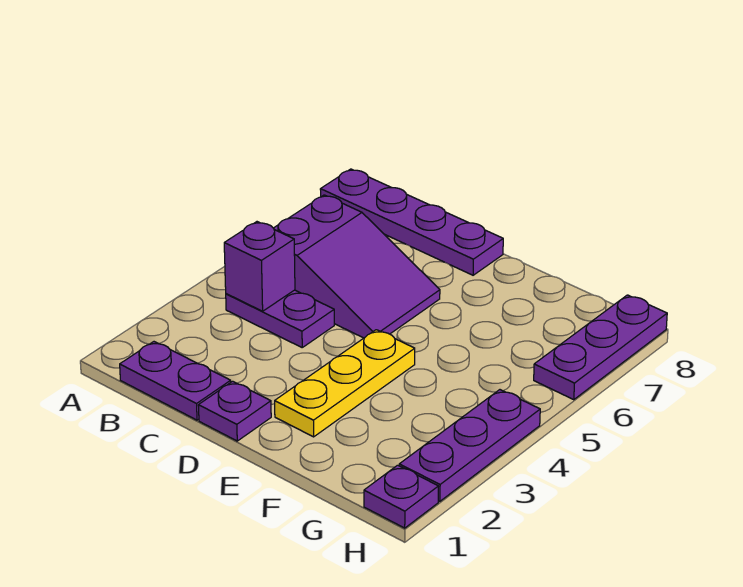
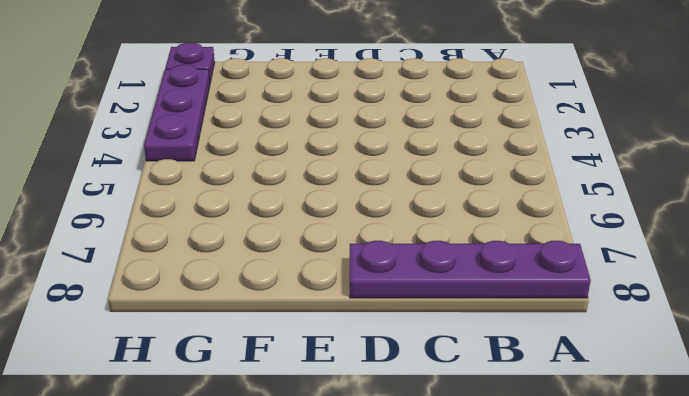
none -> purple plate B1:C1 level 1
none -> purple plate B4:C4 level 1

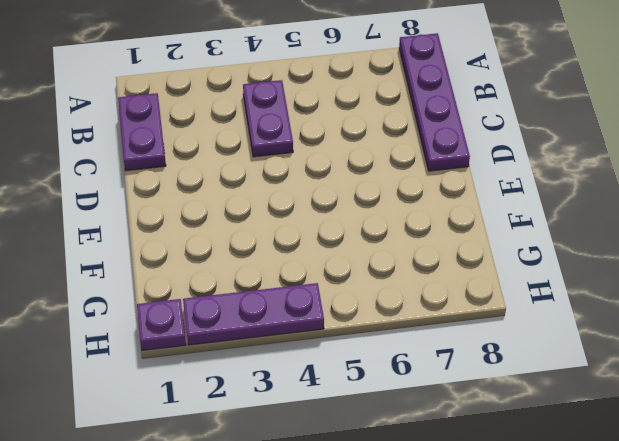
none -> purple slope B5:D6 level 1 top B
none -> purple plate D1 level 1

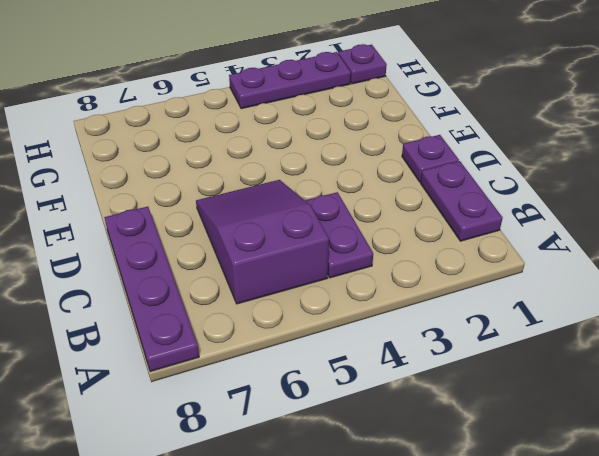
none -> yellow plate E2:E4 level 1
none -> purple plate H6:H8 level 1

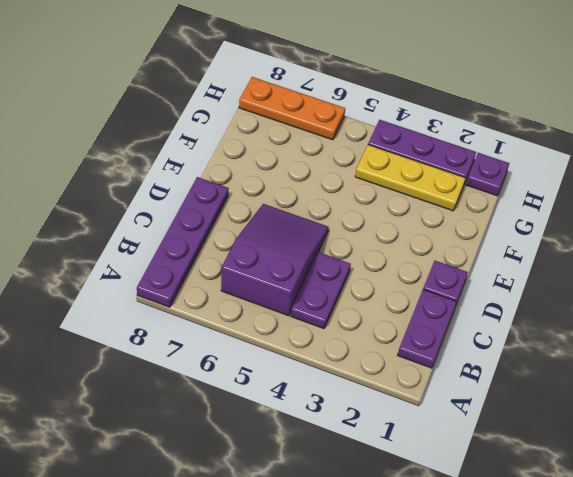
yellow plate G2:G4 level 1 -> yellow plate E2:E4 level 1
orange plate H6:H8 level 1 -> purple plate H6:H8 level 1
none -> purple brick B4 level 2

